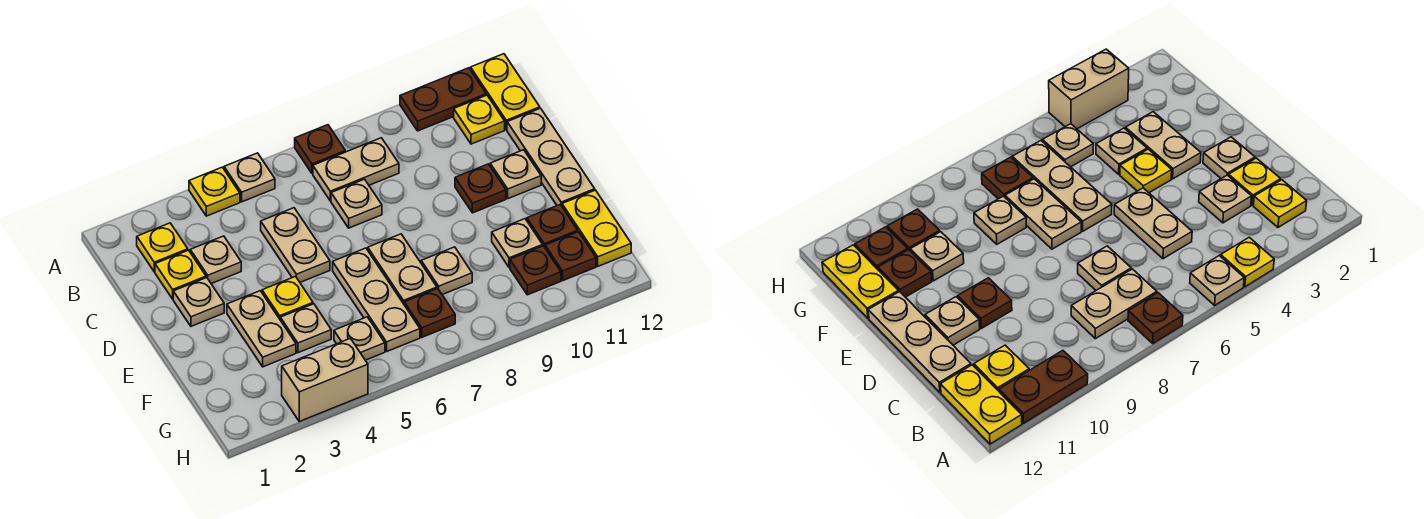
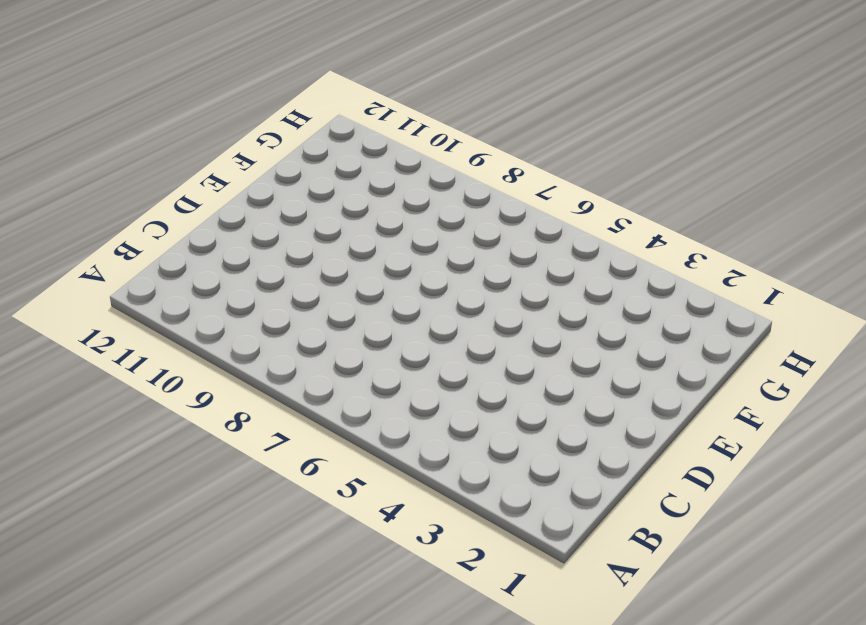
none -> yellow plate A4 level 1
none -> tan plate A5 level 1
none -> brown plate A7 level 1
none -> brown plate A10:A11 level 1

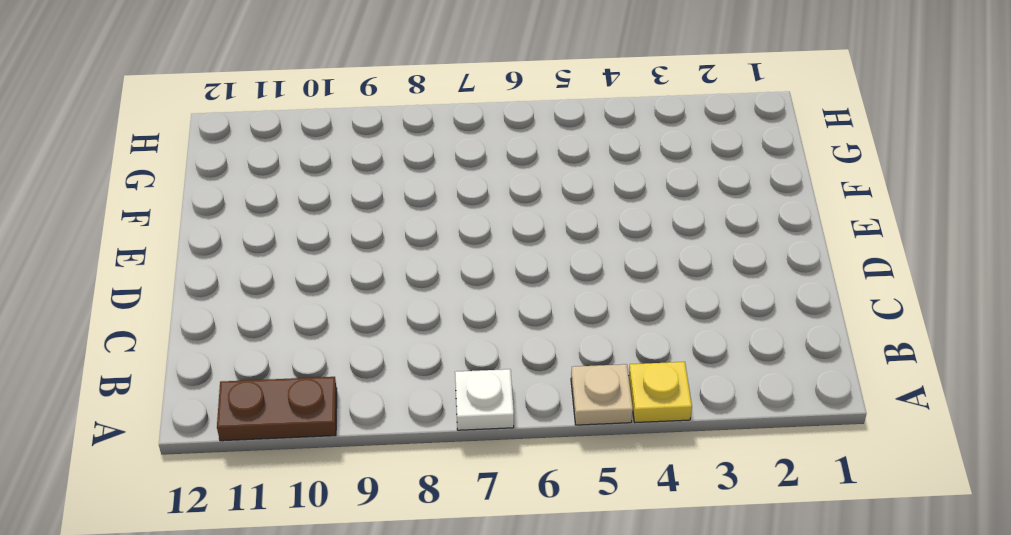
white plate A7 level 1 -> brown plate A7 level 1
none -> yellow plate A12:B12 level 1
none -> yellow plate B2 level 1
none -> tan plate B7:B8 level 1
none -> yellow plate B11 level 1

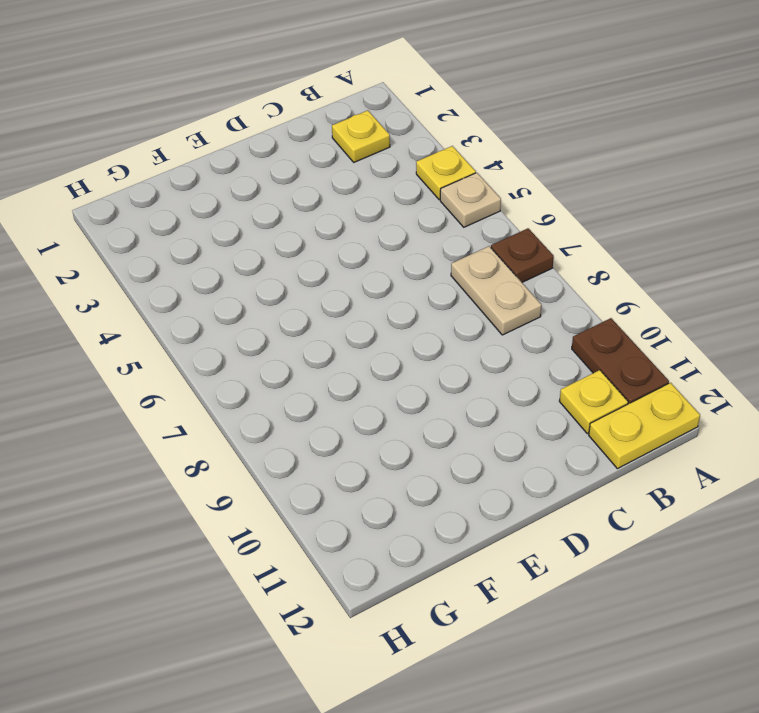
none -> yellow plate C2 level 1
none -> tan plate C3 level 1
none -> tan plate C5:D5 level 1
none -> tan plate C7 level 1

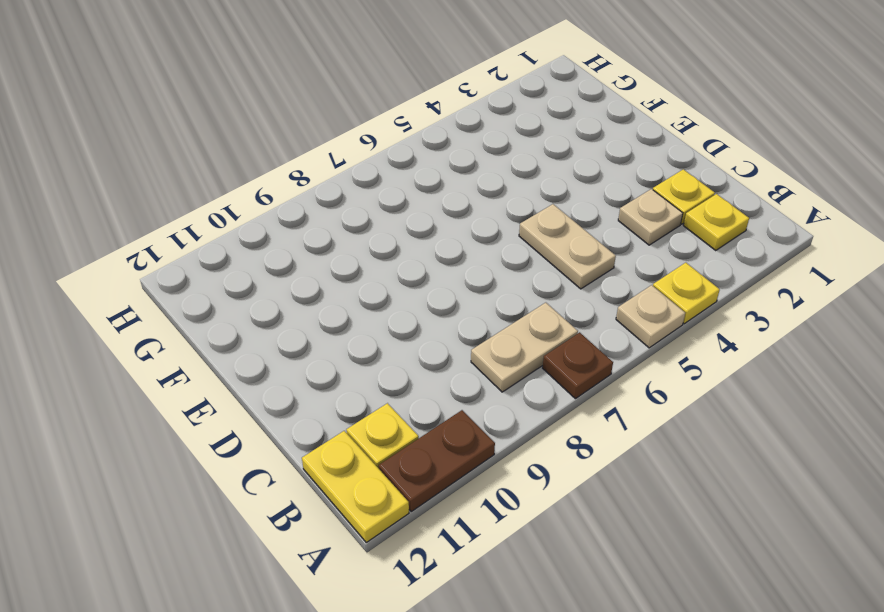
none -> tan plate C7 level 1
none -> tan plate C12:E12 level 1
none -> tan plate D2 level 1
none -> brown plate D10 level 1

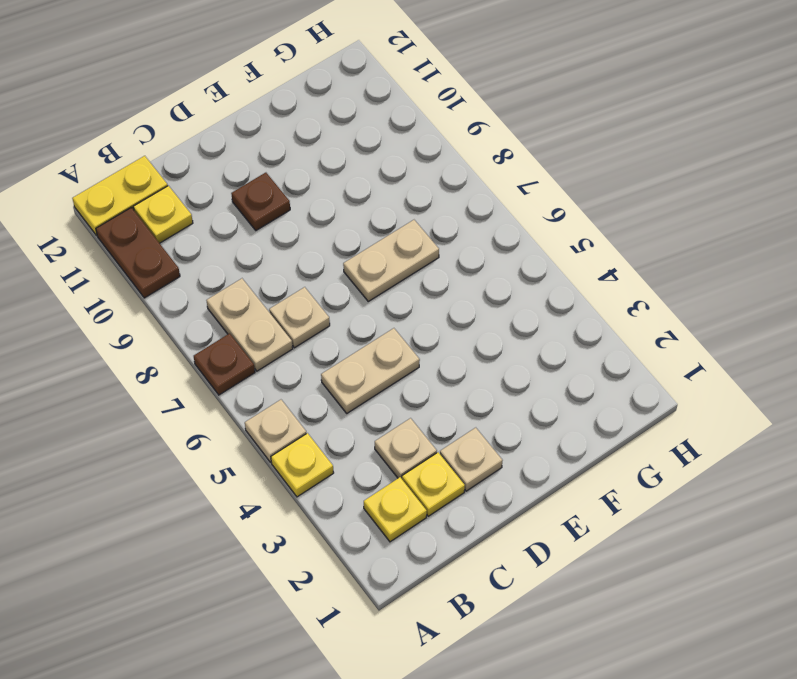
none -> tan plate C12:E12 level 1
none -> tan plate D11 level 1
none -> tan plate E3:F3 level 1
none -> yellow plate E4 level 1

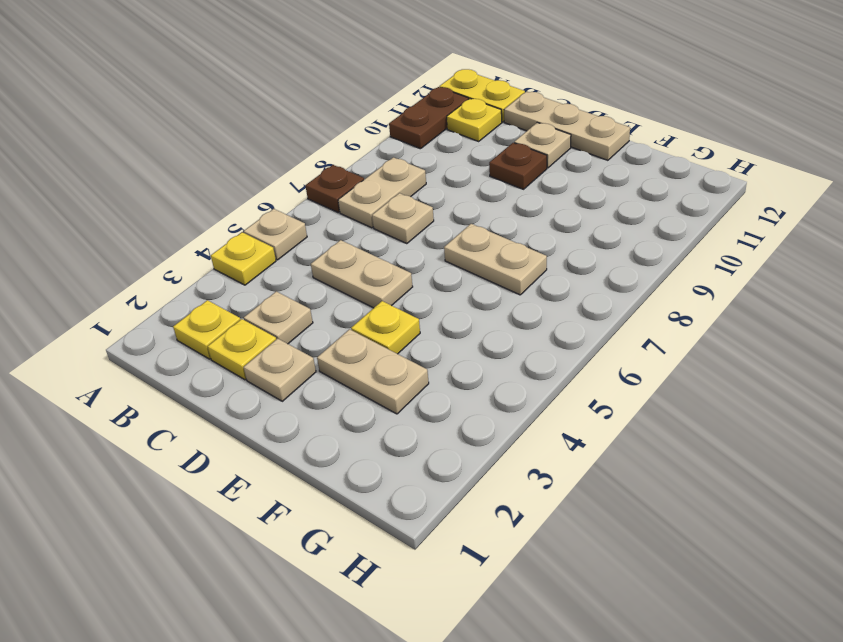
none -> tan plate E6:G6 level 1
none -> tan plate F4 level 1
none -> tan plate F8 level 1
none -> tan plate F10 level 1

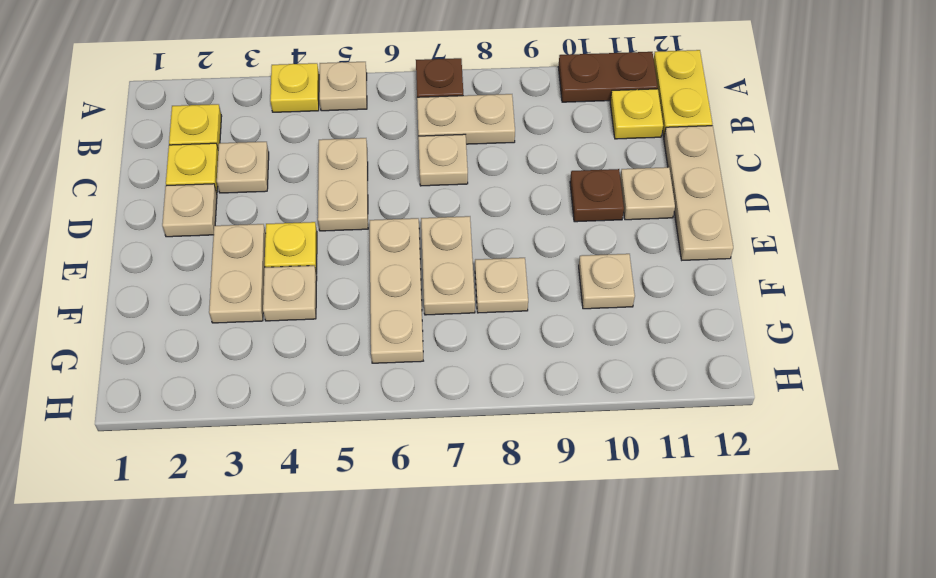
none -> brown plate F11 level 1
none -> yellow plate F12:G12 level 1
none -> tan plate G5 level 1
none -> brown plate G7 level 1

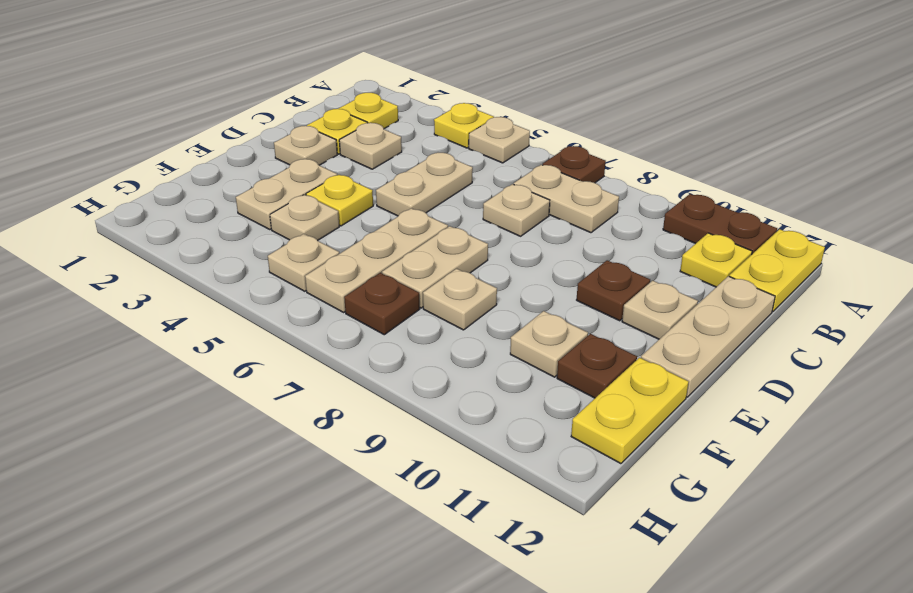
none -> brown plate G10 level 1
none -> brown plate G11 level 1
none -> tan brick H3:H4 level 1

